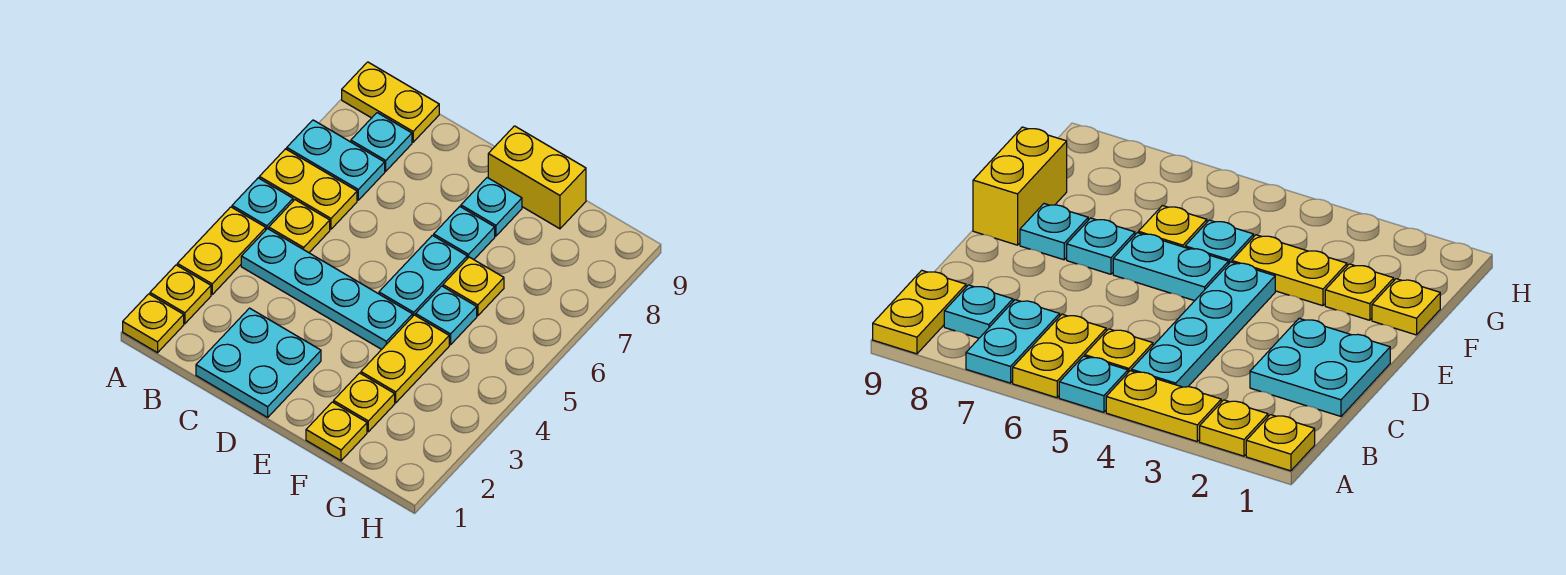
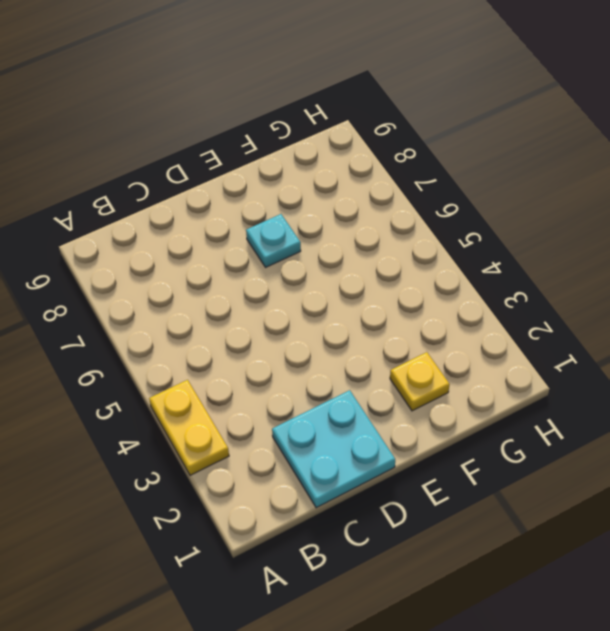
none -> yellow plate A1 level 1
none -> yellow plate A2 level 1
none -> cyan plate A5 level 1

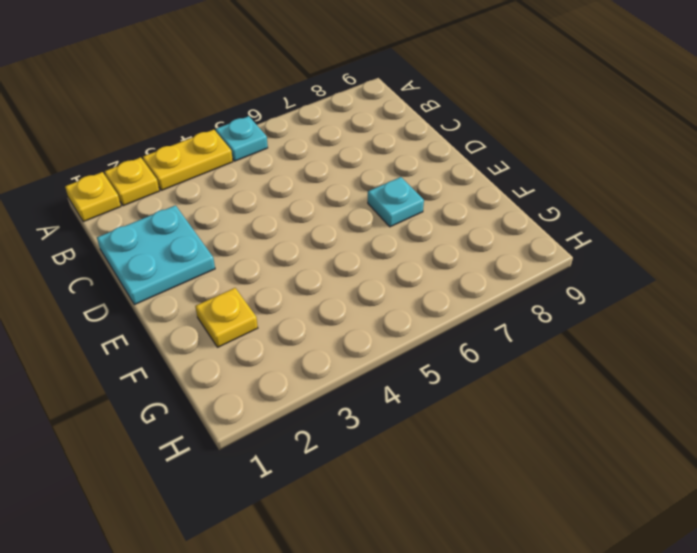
none -> yellow plate A6:B6 level 1
none -> cyan plate A7:B7 level 1
none -> yellow plate A9:B9 level 1

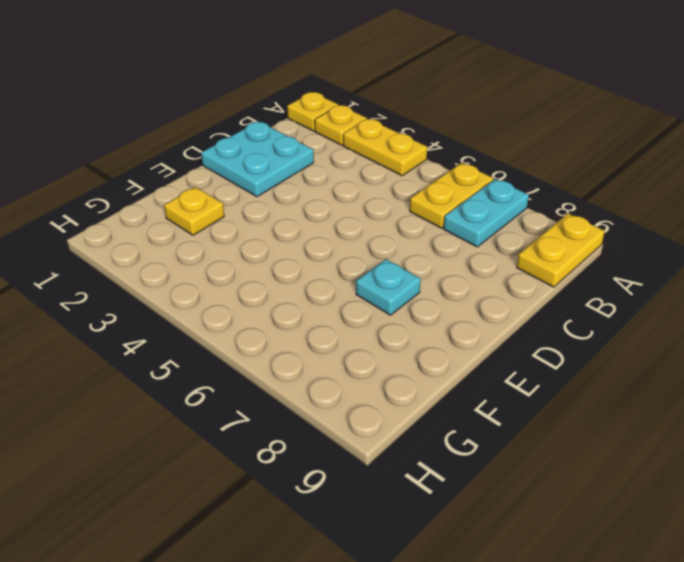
none -> cyan plate A5 level 1
none -> cyan plate B4:E4 level 1
none -> yellow plate B5 level 1

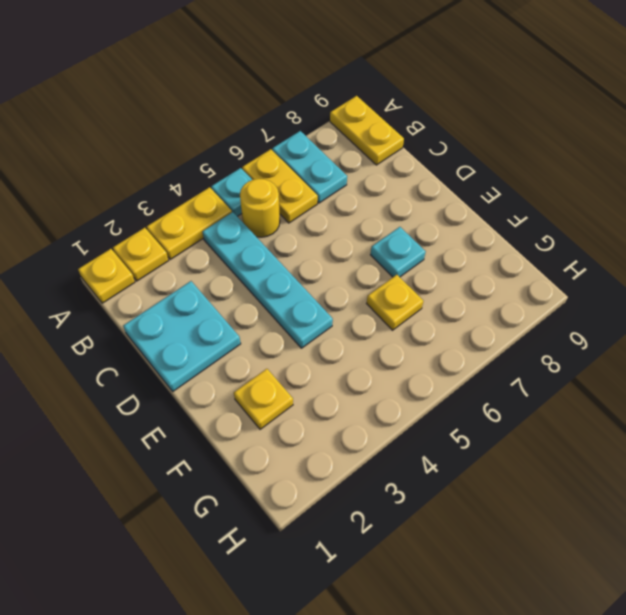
yellow round brick B5 level 1 -> yellow plate B5 level 1
none -> cyan plate B8 level 1
none -> cyan plate E5:E6 level 1
none -> cyan plate E8 level 1

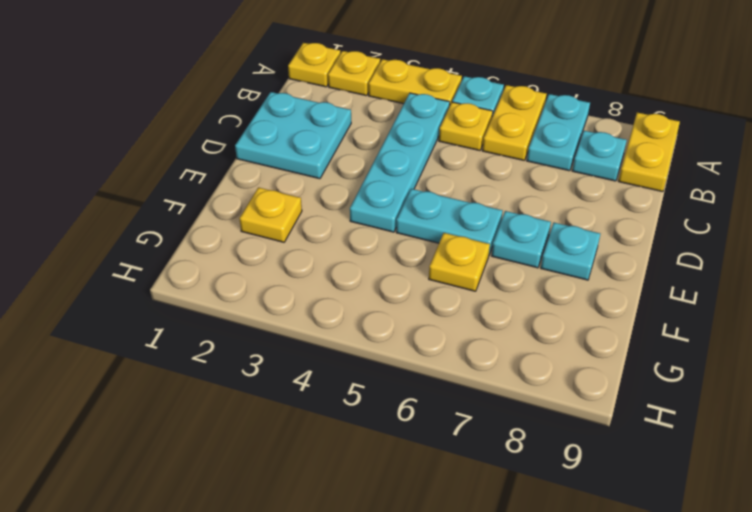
none -> yellow brick E9:F9 level 1
none -> yellow plate F1 level 1
none -> yellow plate F3:F4 level 1

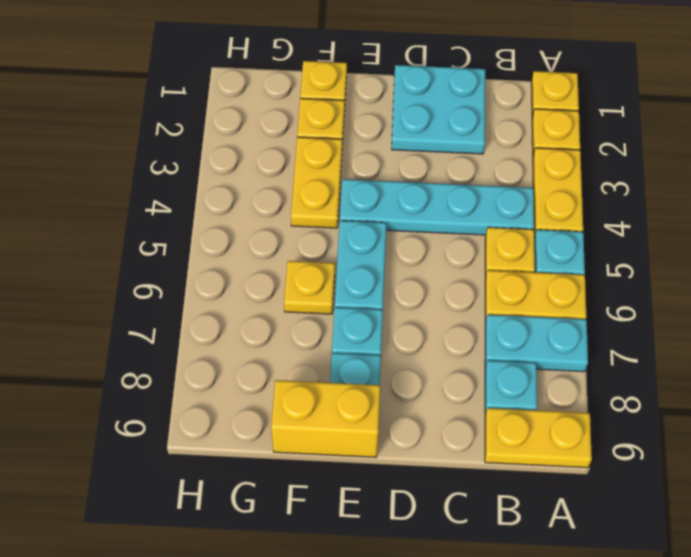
none -> cyan plate F5 level 1

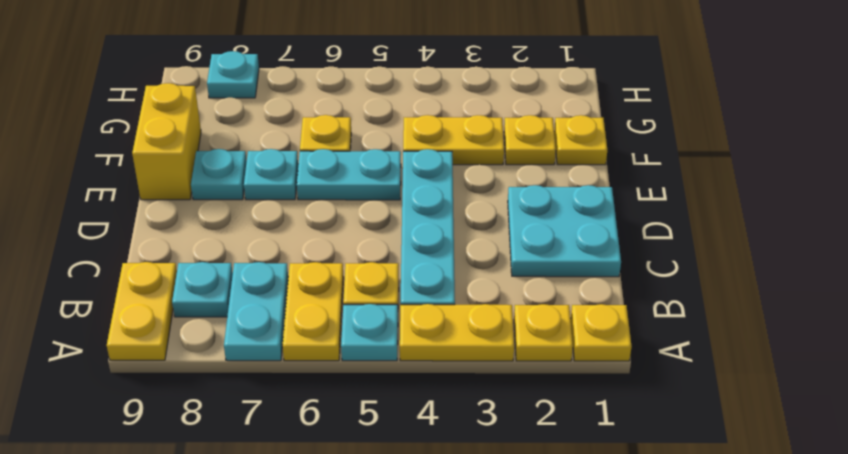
cyan plate H8 level 1 -> cyan plate F5 level 1

